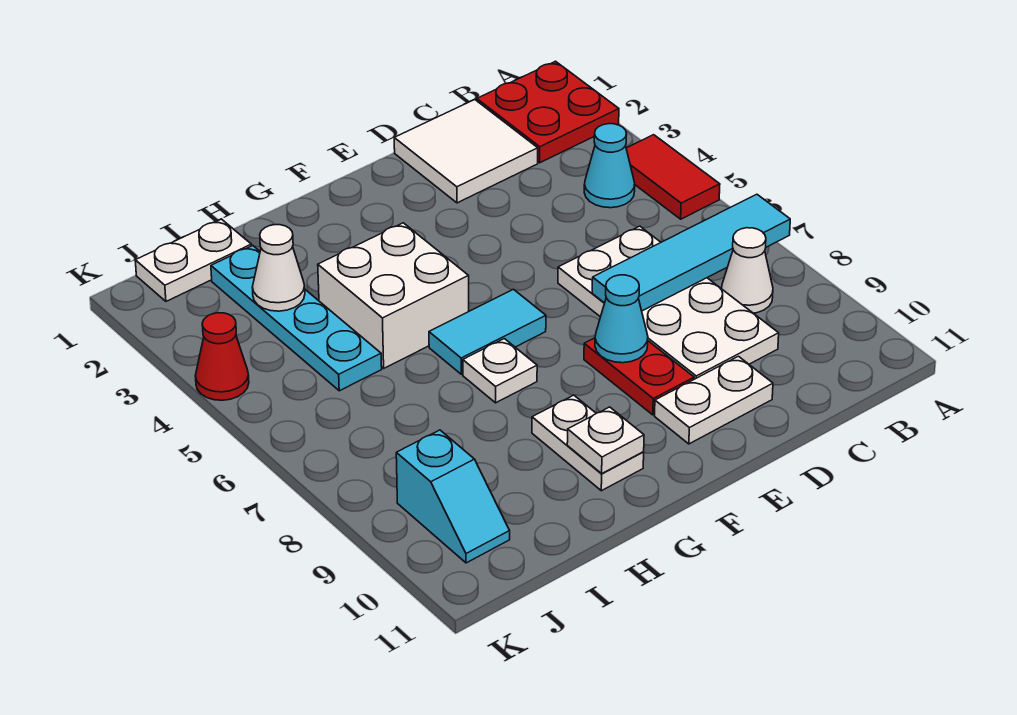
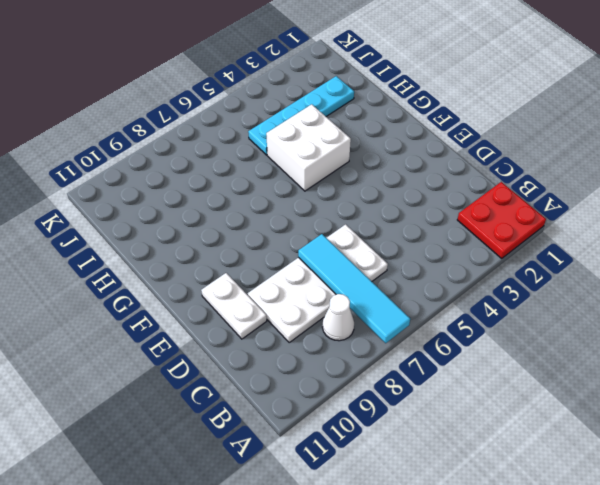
none -> red tile A4:A5 level 1
none -> cyan cone B4 level 1
none -> white tile C1:D2 level 1

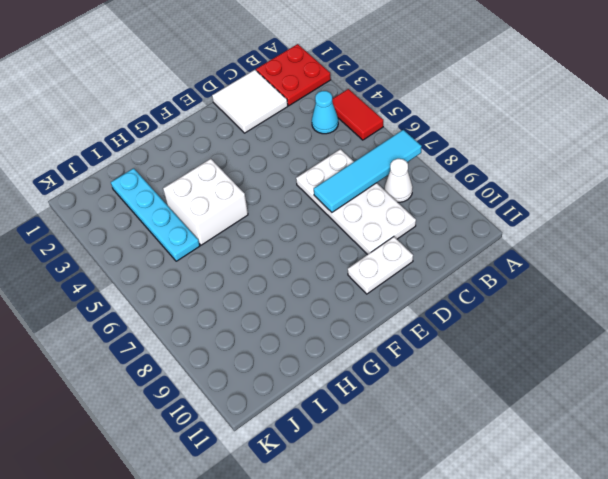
none -> red plate E8:E9 level 1
none -> cyan tile F6:G6 level 1
none -> white plate G7 level 1

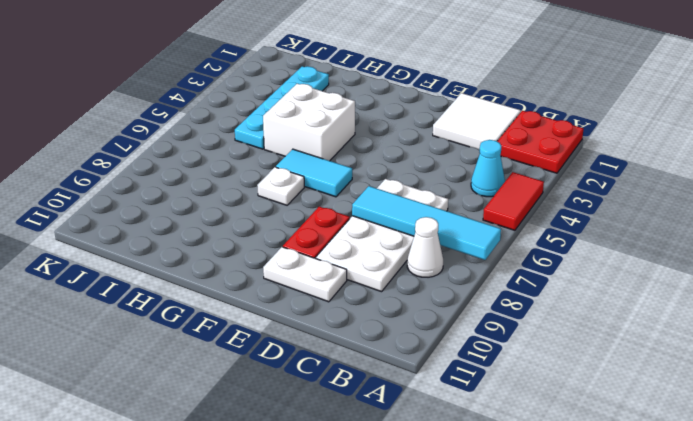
none -> white plate G9:G10 level 1
none -> white plate I1:J1 level 1
none -> cyan slope J9:J10 level 1 top 9

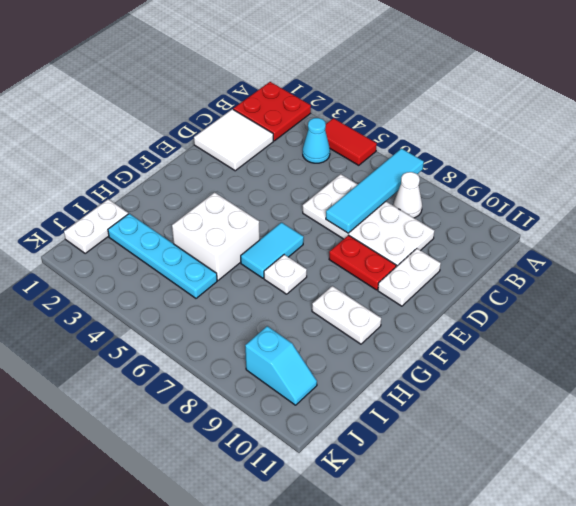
none -> red cone K4 level 1
none -> cyan cone E8 level 2
none -> white plate G10 level 2

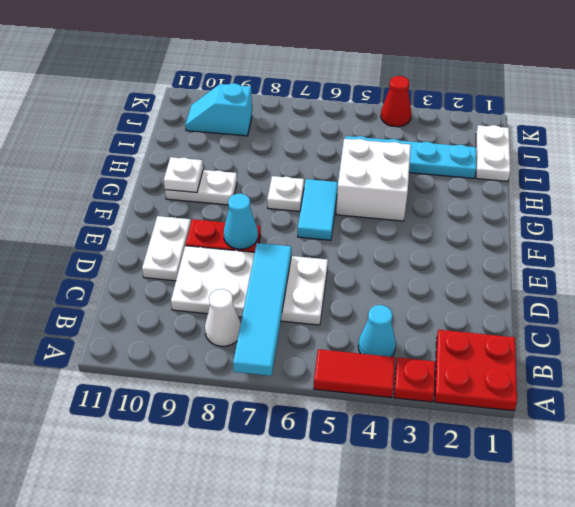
red plate A3 level 1 -> none
none -> white tile C1:D2 level 1
none -> white cone I3 level 2

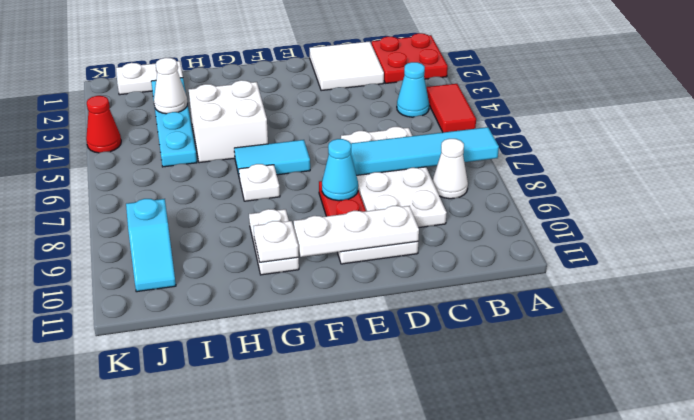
white plate D10:F10 level 2 -> none

